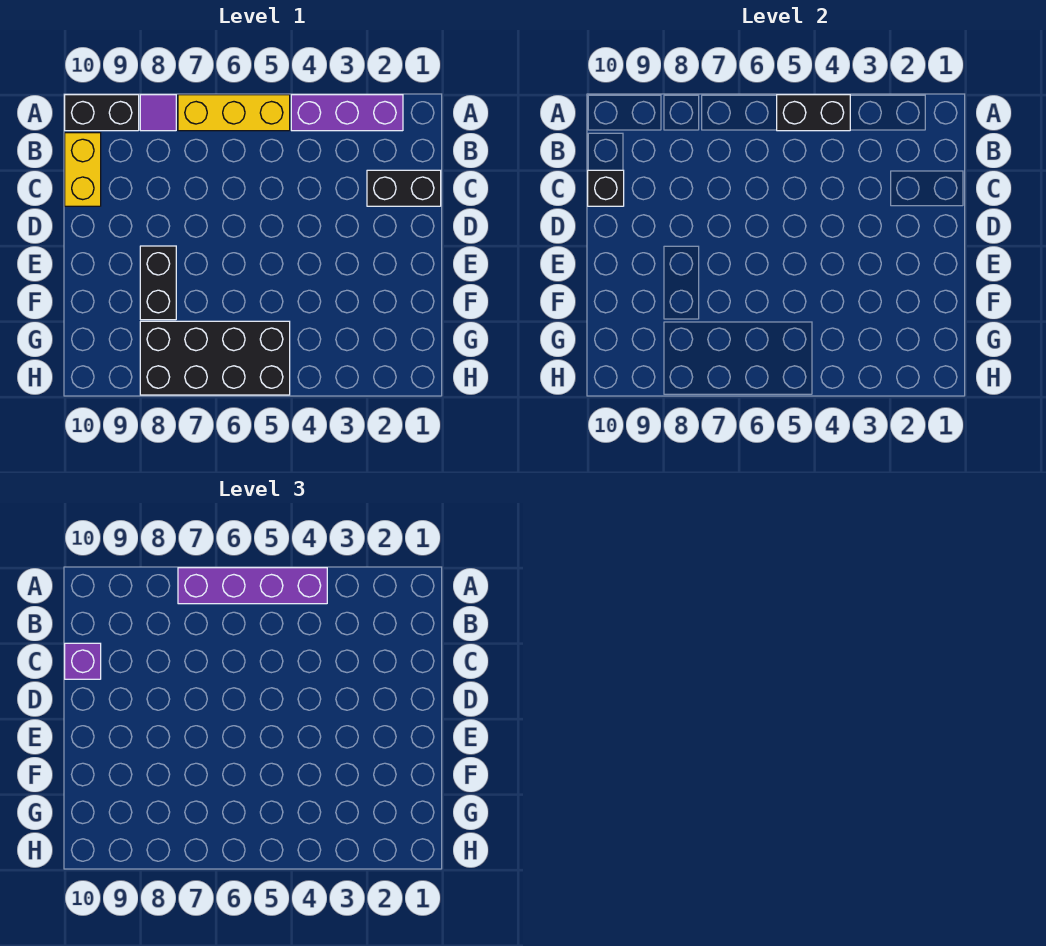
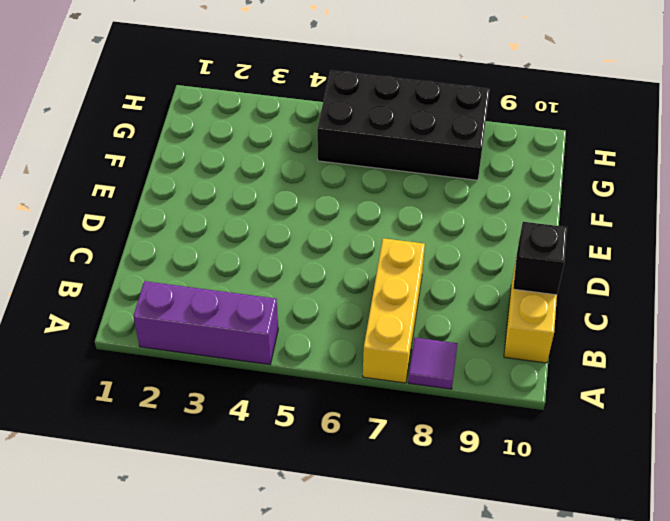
yellow brick A7:C7 level 1 -> yellow brick A5:A7 level 1
none -> black brick A9:A10 level 1
none -> black brick C1:C2 level 1
none -> black brick E8:F8 level 1

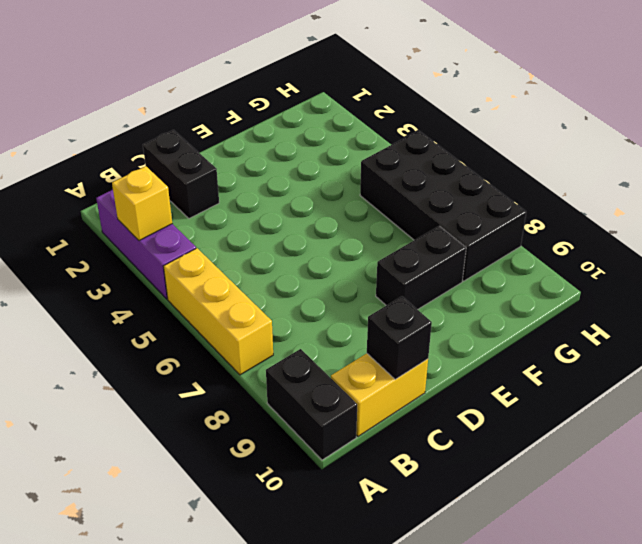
yellow brick A3 level 2 -> none
none -> purple tile A8 level 1
none -> black brick A4:A5 level 2
none -> purple brick A4:A7 level 3

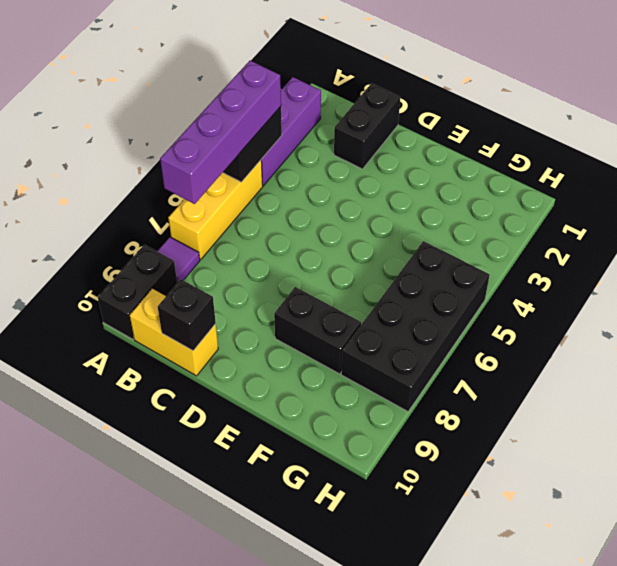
none -> purple brick C10 level 3

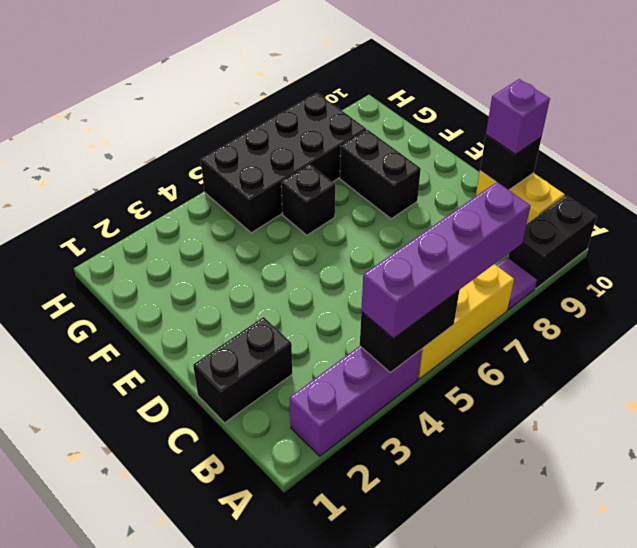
black brick F6 level 1 -> none

